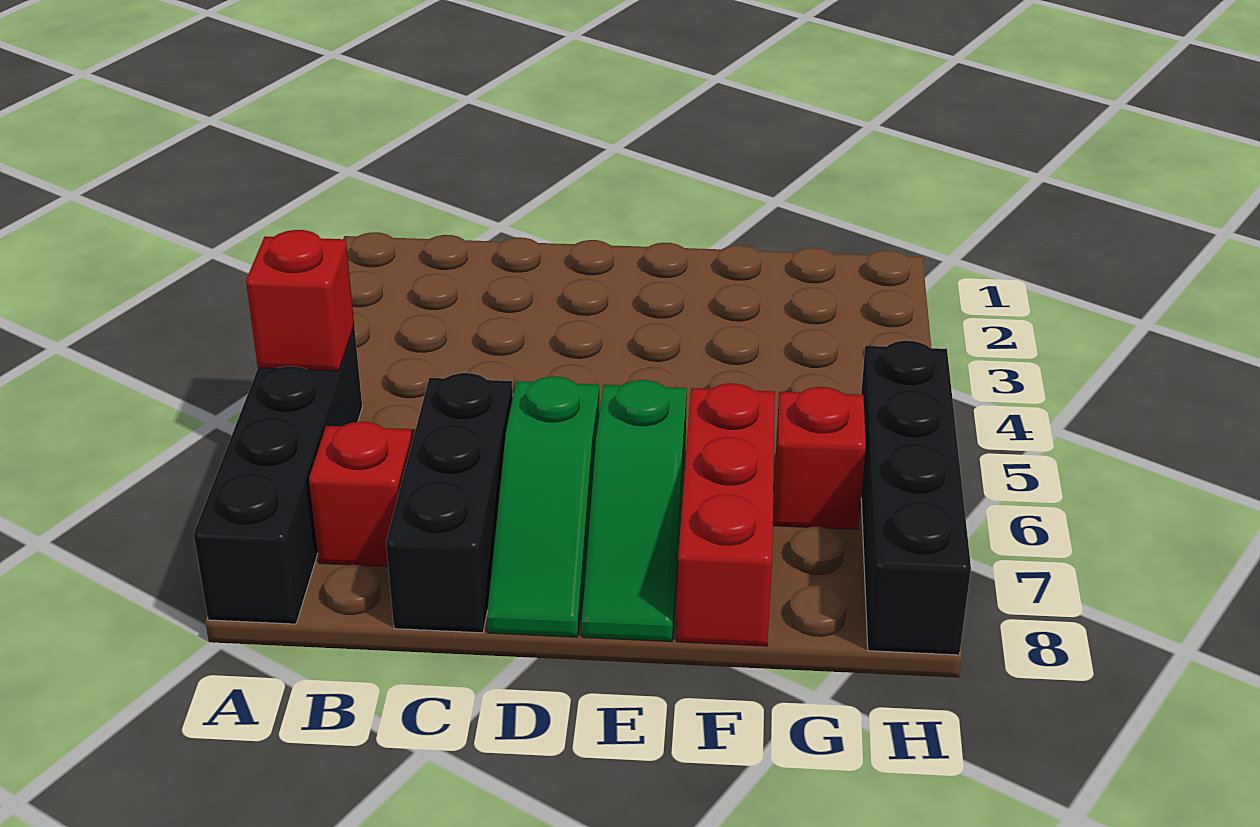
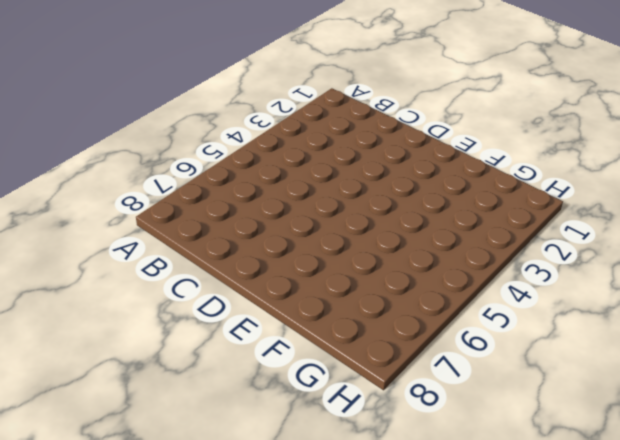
none -> black brick A5:A8 level 1
none -> red brick B7 level 1

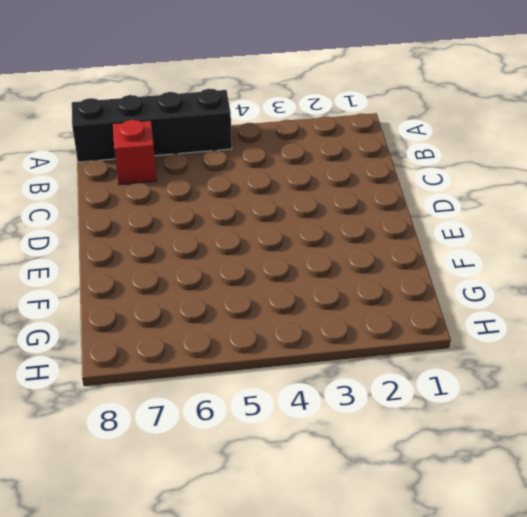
none -> black brick C6:C8 level 1
none -> green slope D6:D8 level 1 top 6

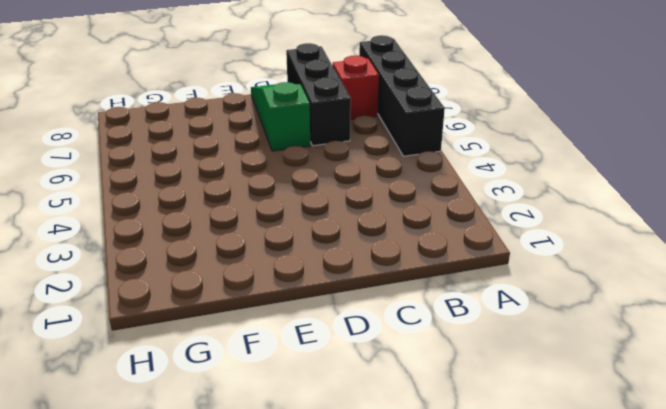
none -> green slope E6:E8 level 1 top 6
none -> red brick F6:F8 level 1

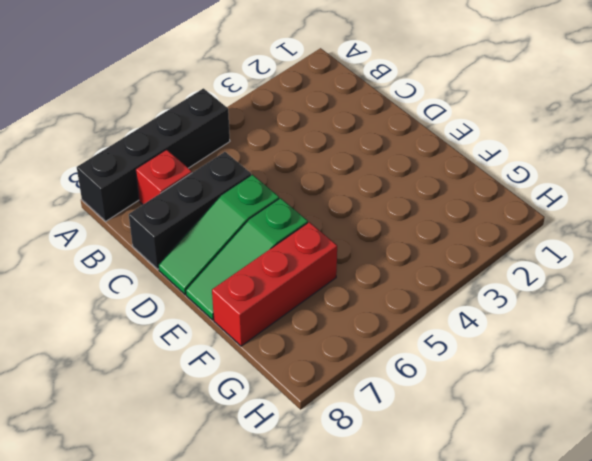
none -> red brick G6 level 1
none -> black brick H5:H8 level 1

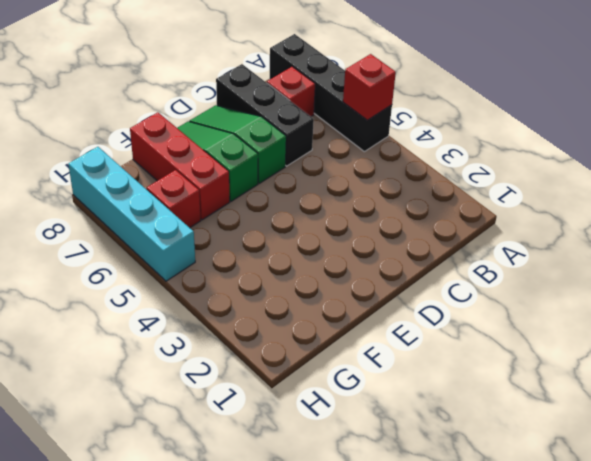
cyan brick H5:H8 level 1 -> black brick H5:H8 level 1

